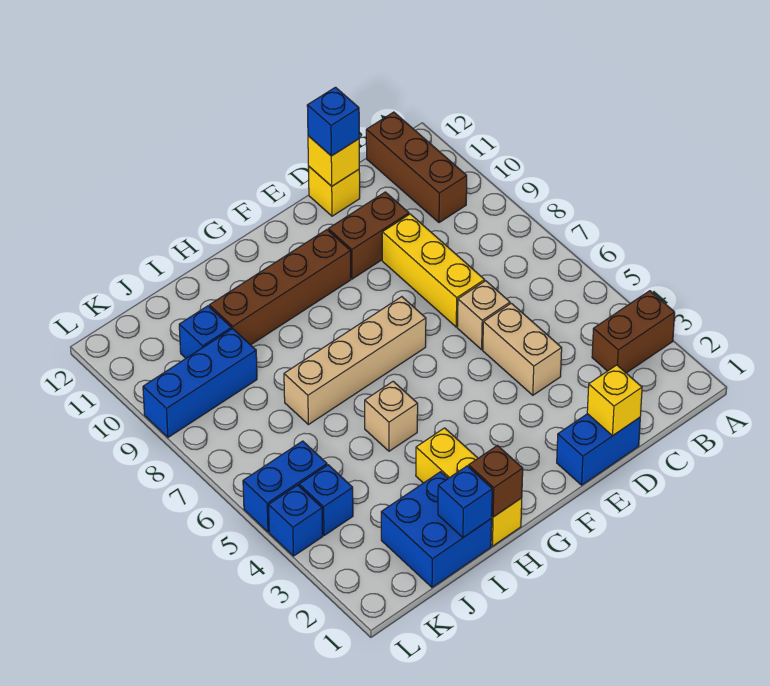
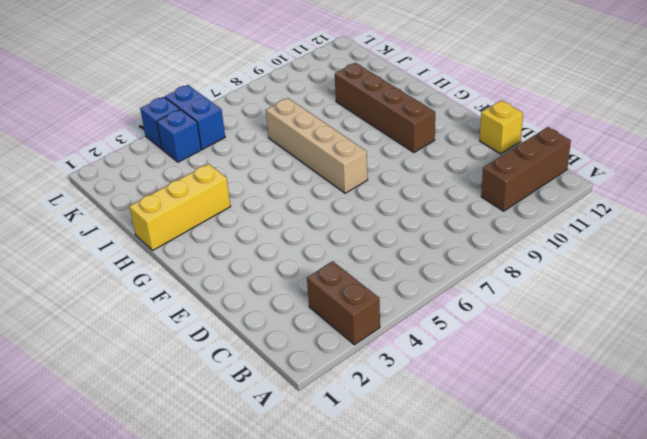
none -> blue brick D1:E1 level 1
none -> tan brick D4:D5 level 1
none -> tan brick D6 level 1

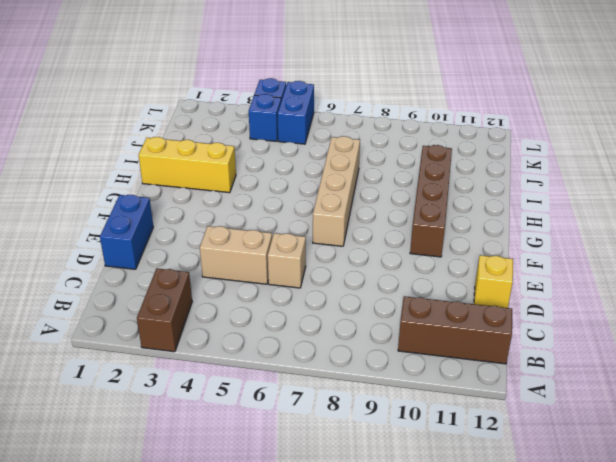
none -> yellow brick D7:D9 level 1
none -> brown brick D10:E10 level 1
none -> tan brick H5 level 1

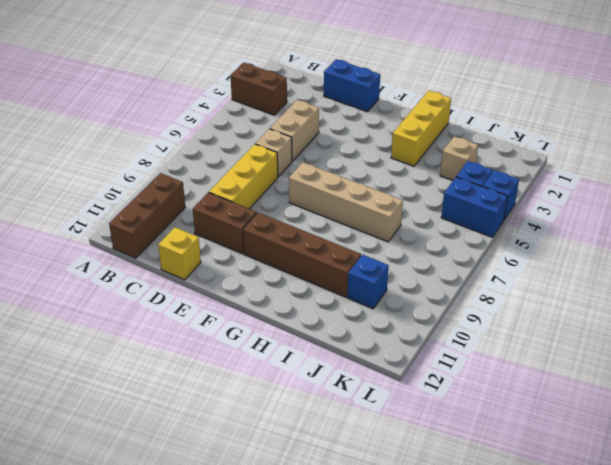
tan brick J3 level 1 -> tan brick H5 level 1
none -> blue brick I1:J2 level 1
none -> blue brick J9:L9 level 1
none -> yellow brick D1 level 2

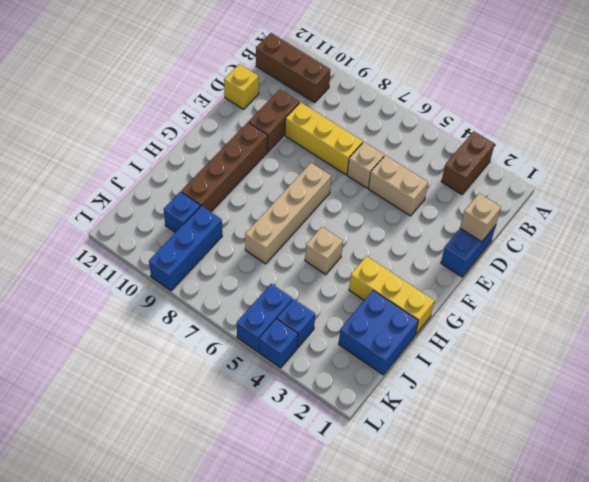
tan brick D1 level 2 -> yellow brick D1 level 2
none -> yellow brick D12 level 2
none -> brown brick H1 level 2
none -> blue brick I1 level 2

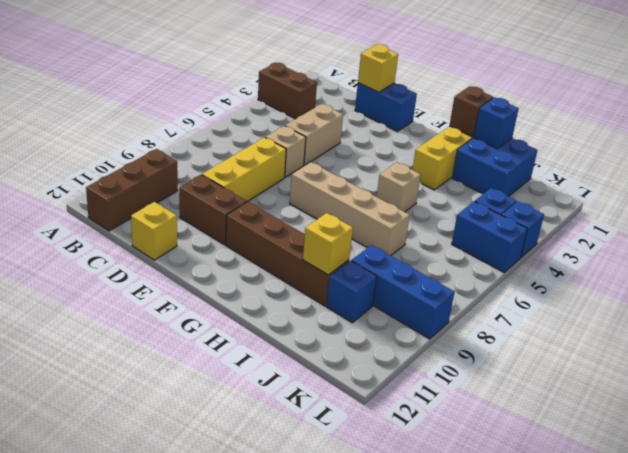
yellow brick I10 level 2 -> yellow brick D12 level 2
none -> blue brick D12 level 3

